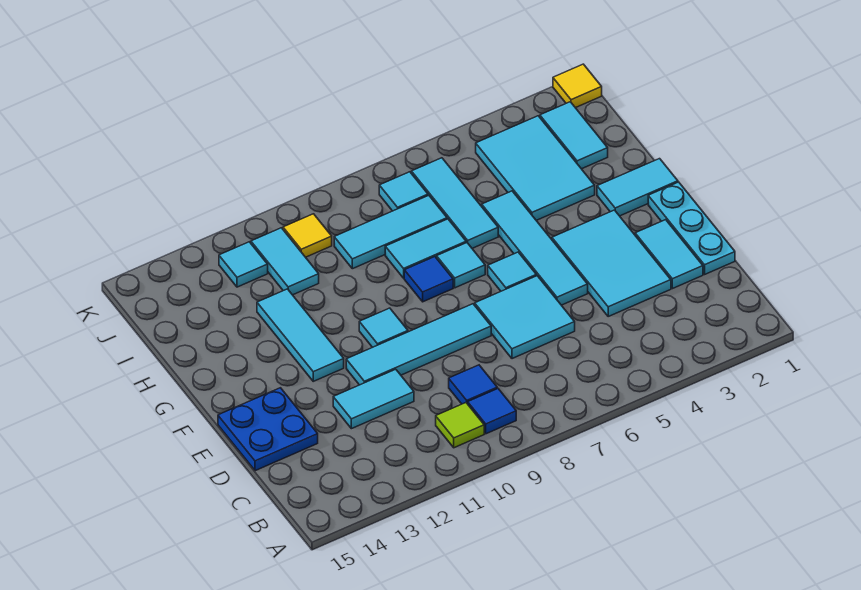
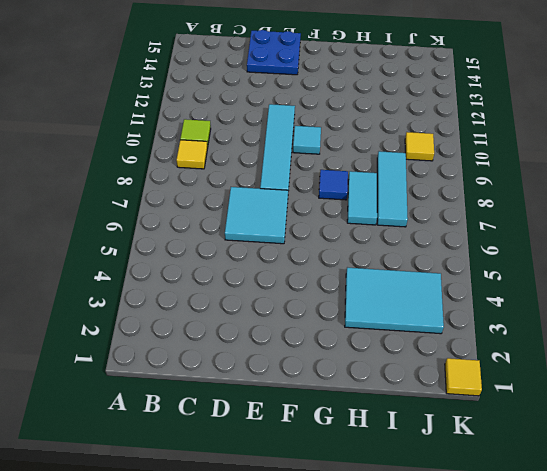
yellow tile B9 level 1 -> blue tile B9 level 1
none -> blue tile C9 level 1
none -> cyan plate D1:F1 level 1
none -> cyan tile D2:E2 level 1

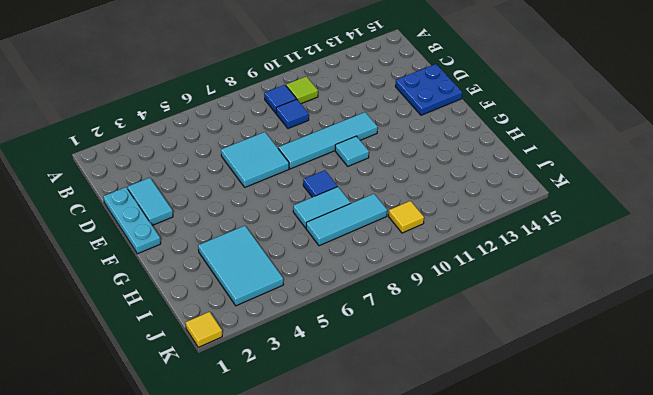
none -> cyan tile D3:F4 level 1
none -> cyan tile D11:D12 level 1
none -> cyan tile E5:H5 level 1

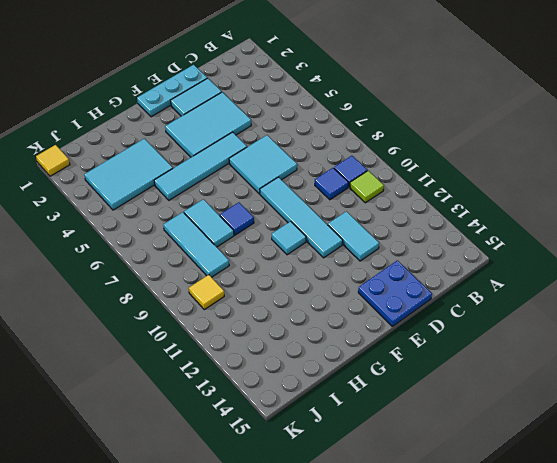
none -> cyan tile F6 level 1
none -> cyan tile F12:H12 level 1
none -> cyan tile G1:G2 level 1

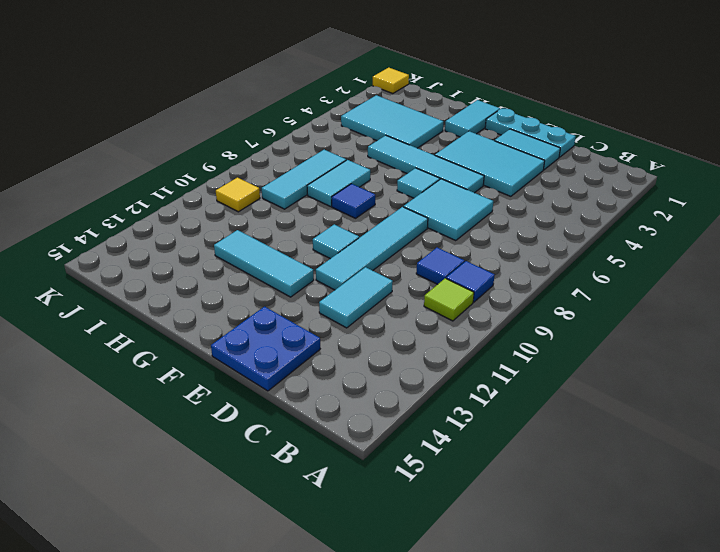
none -> cyan tile G7 level 1
none -> cyan tile H6:J6 level 1
none -> cyan tile I2:J2 level 1

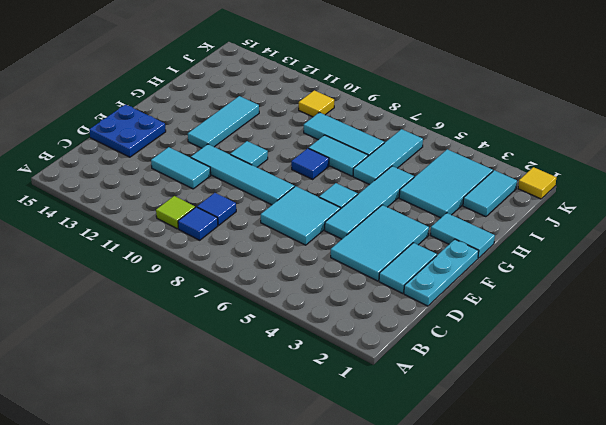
none -> cyan tile G7 level 1
none -> cyan tile I11:J11 level 1
none -> cyan tile J7 level 1

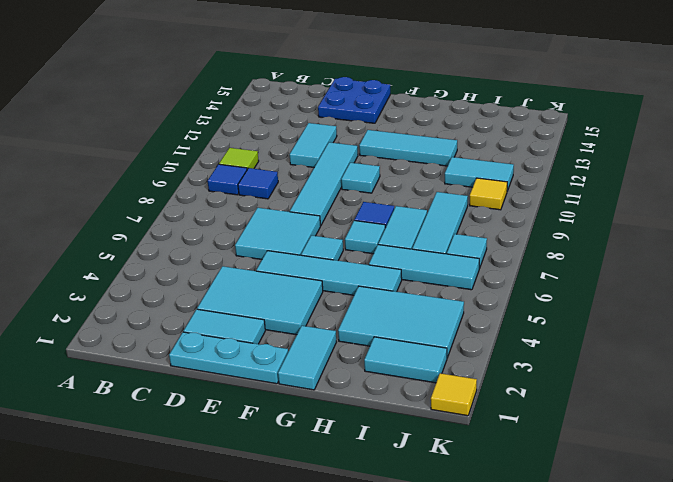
none -> cyan tile J12 level 1

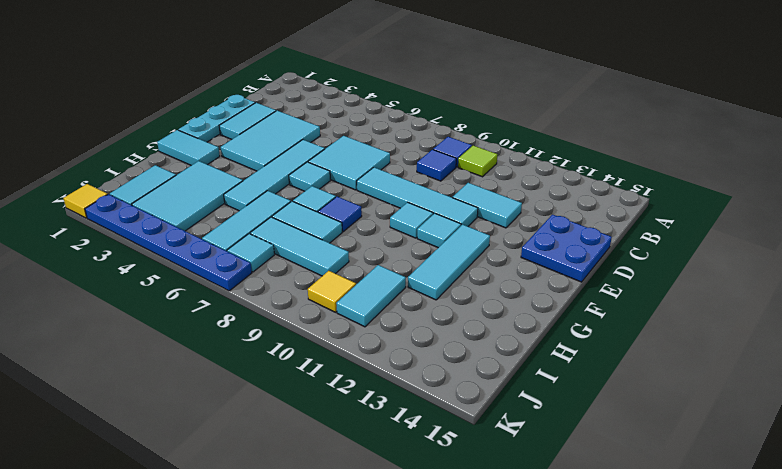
cyan tile F11 level 1 -> cyan tile J12 level 1
blue plate K2:K7 level 1 -> none

